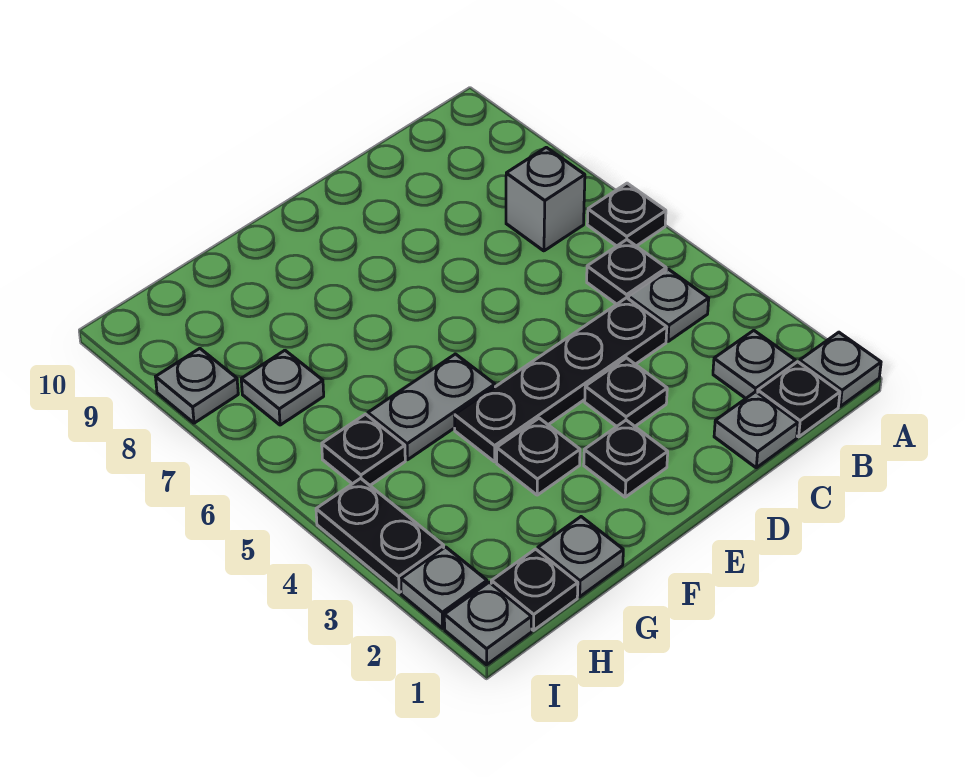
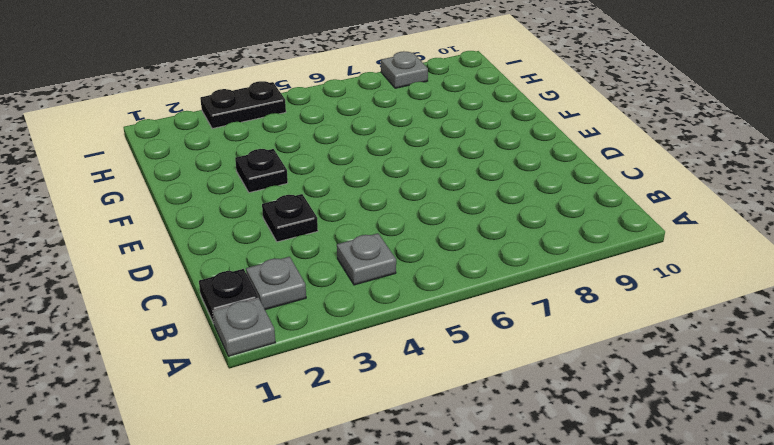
none -> black plate A6 level 1
none -> black plate B5 level 1
none -> grey brick B7 level 1

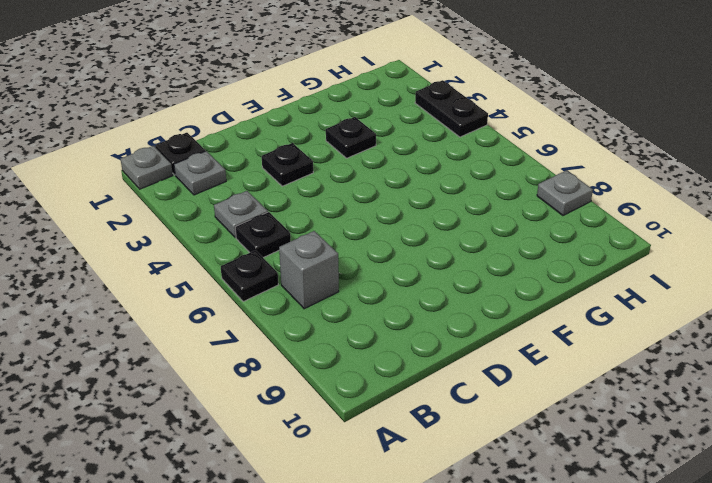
none -> grey plate C1 level 1
none -> black plate C4:F4 level 1
none -> black plate E2 level 1

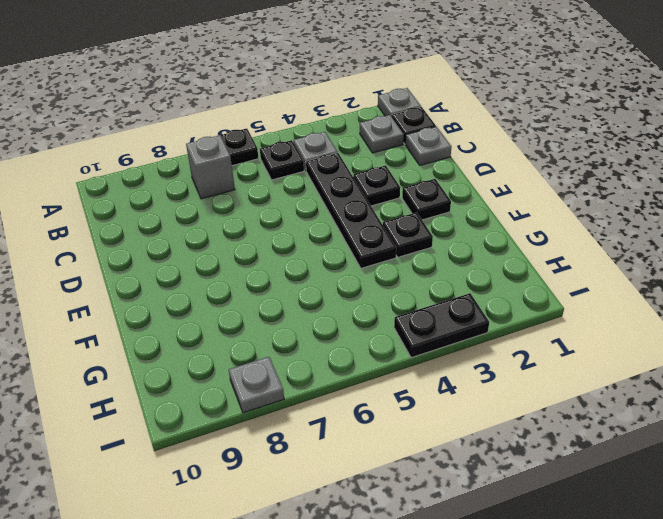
none -> grey plate F5:G5 level 1
none -> grey plate G1 level 1
none -> black plate H1 level 1

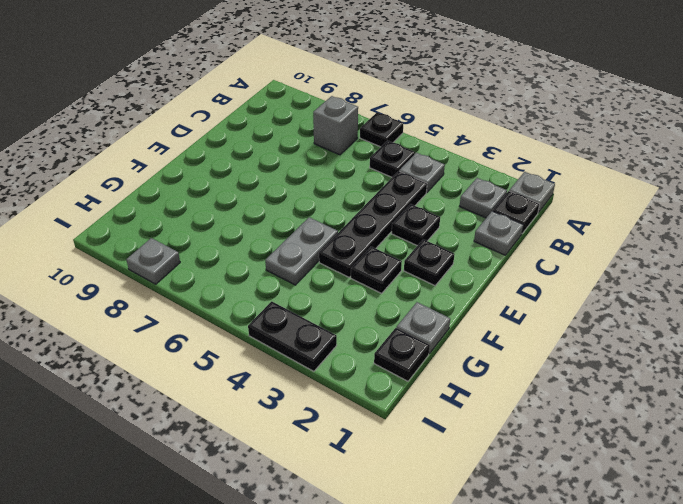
none -> black plate H5 level 1
none -> grey plate H7 level 1
none -> grey plate I1 level 1

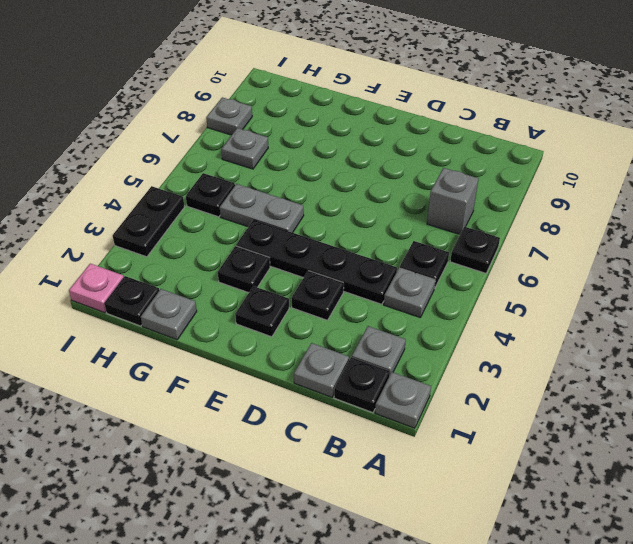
pink plate I1 level 1 -> grey plate I1 level 1
none -> grey plate I2 level 1

